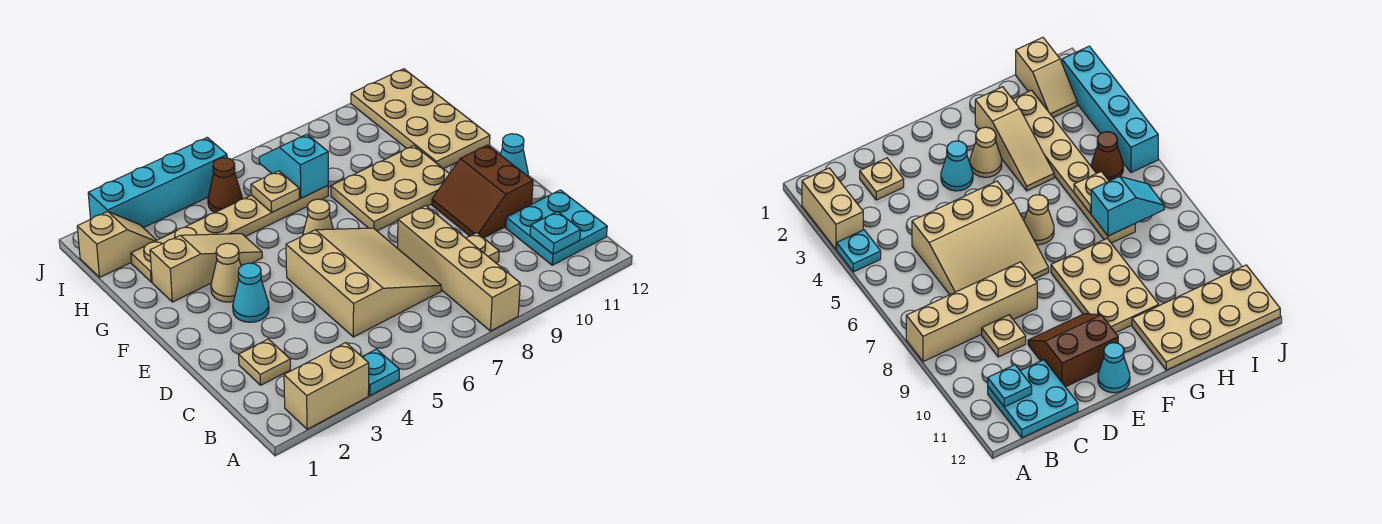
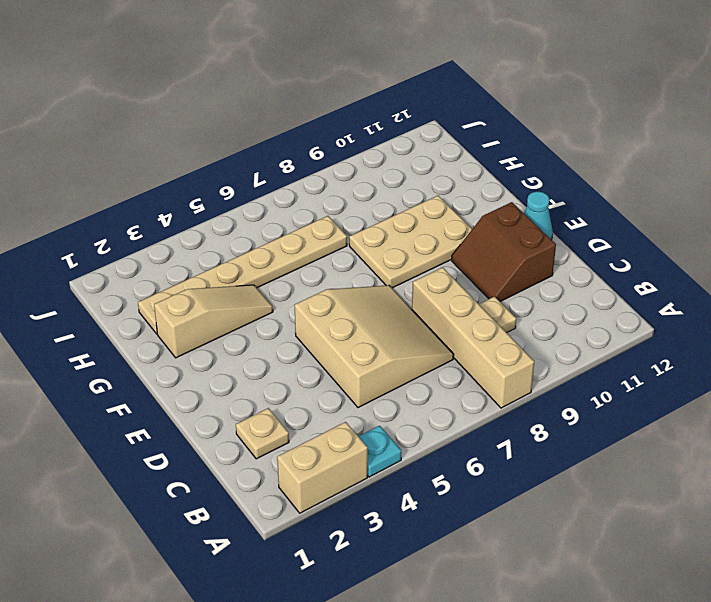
none -> cyan plate B11:C12 level 1
none -> cyan cone E3 level 1
none -> tan cone F3 level 1

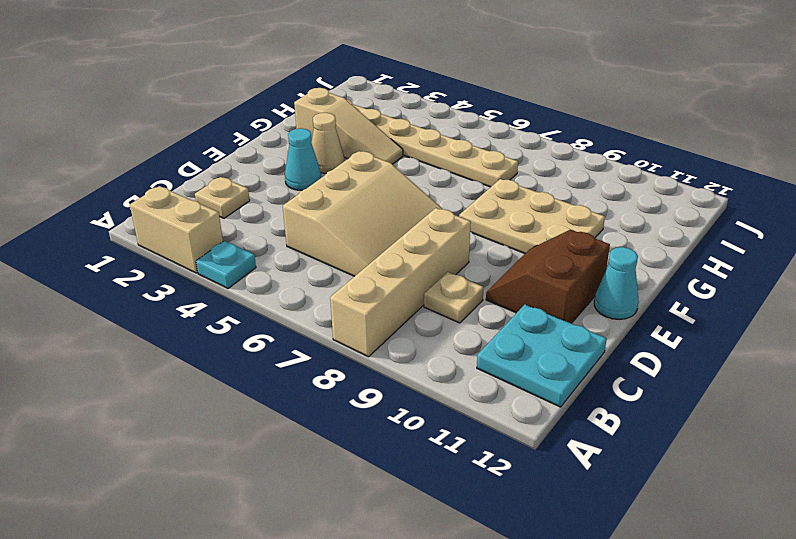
none -> tan cone F6 level 1
none -> tan plate G11:J12 level 1
none -> tan slope I1:I2 level 1 top 1

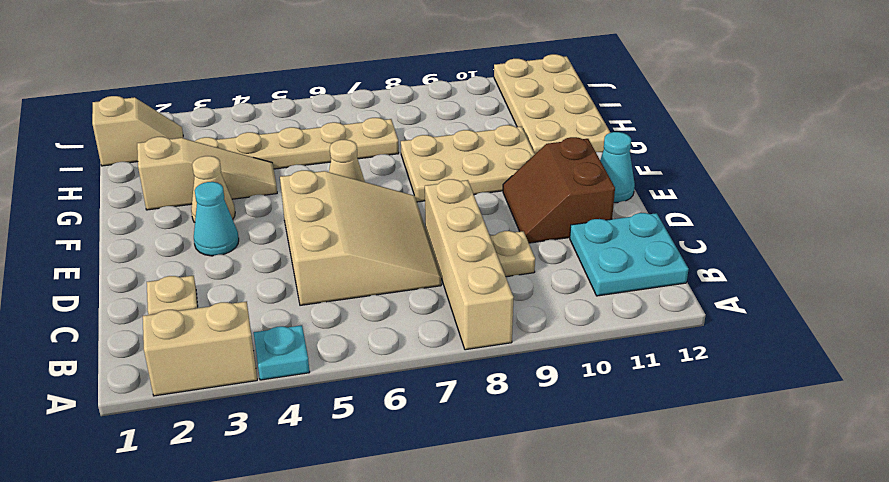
none -> brown cone I5 level 1
none -> cyan brick J2:J5 level 1
none -> cyan plate B11 level 2

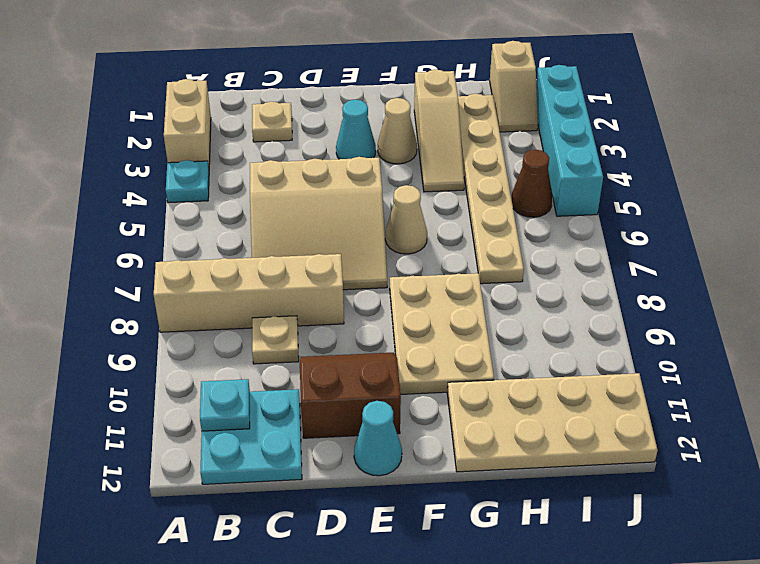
none -> tan plate H6 level 2
none -> cyan slope H7:I7 level 2 top H

